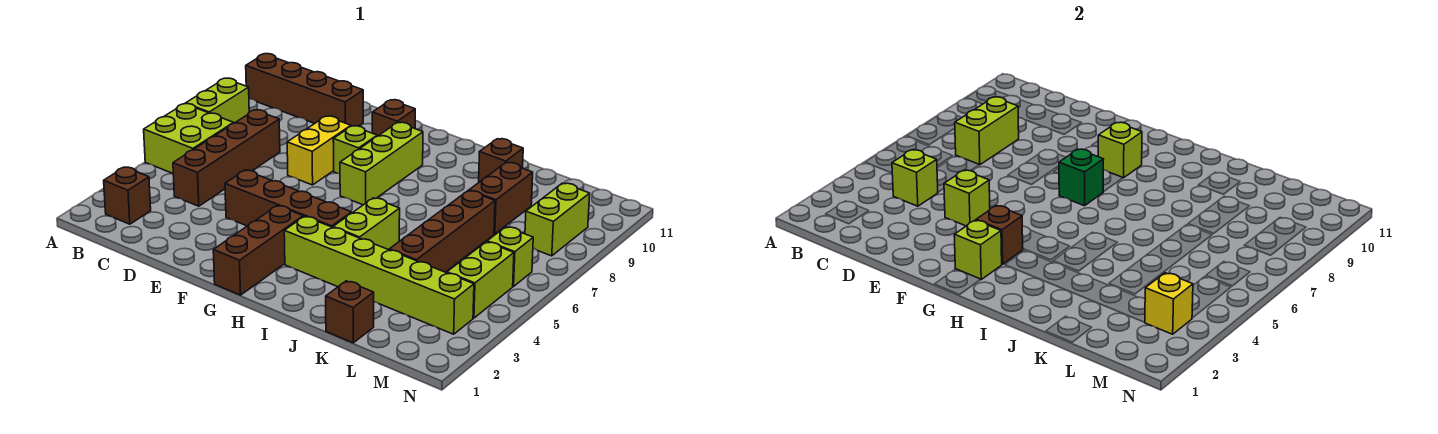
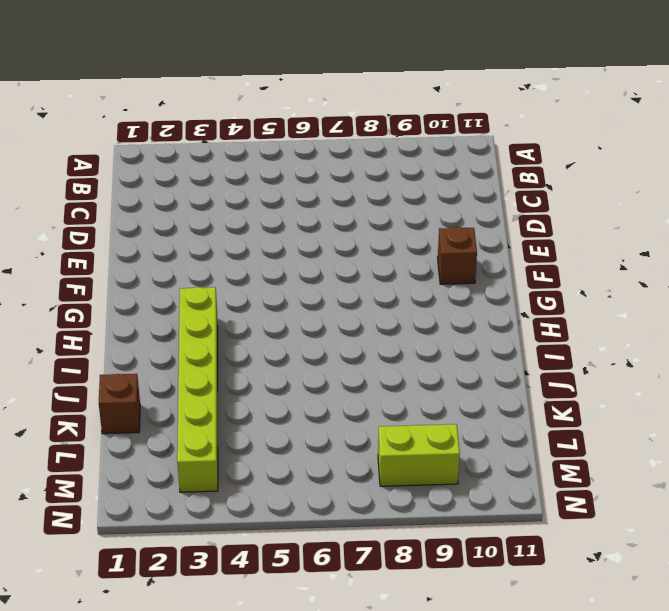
none -> lime brick A5:B6 level 1
none -> lime brick A7:A8 level 1
none -> brown brick A10:D10 level 1

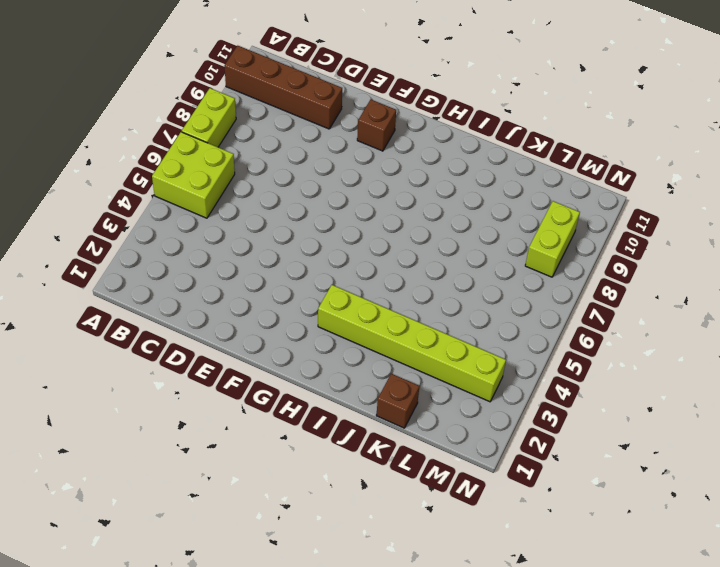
none -> brown brick B2 level 1
none -> brown brick C4:C7 level 1
none -> brown brick E4:H4 level 1

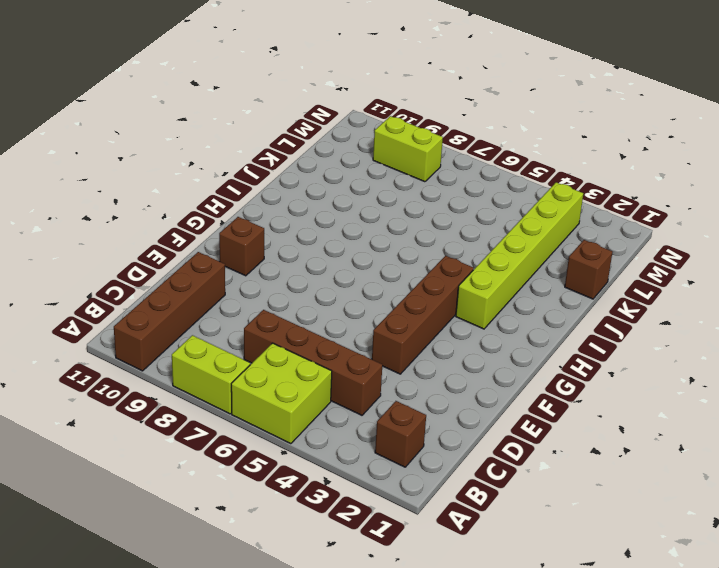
none -> yellow brick E7:E8 level 1
none -> lime brick F8 level 1
none -> brown brick G1:G3 level 1

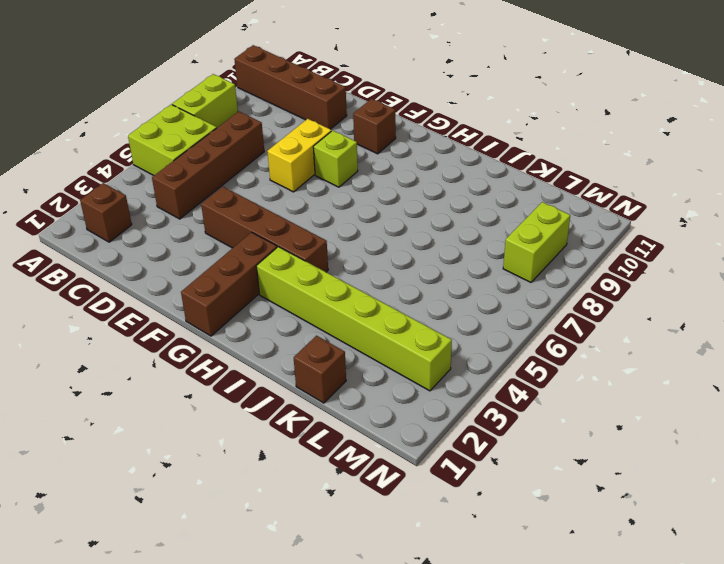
none -> lime brick G7:G9 level 1
none -> lime brick I4:I5 level 1
none -> brown brick J10 level 1

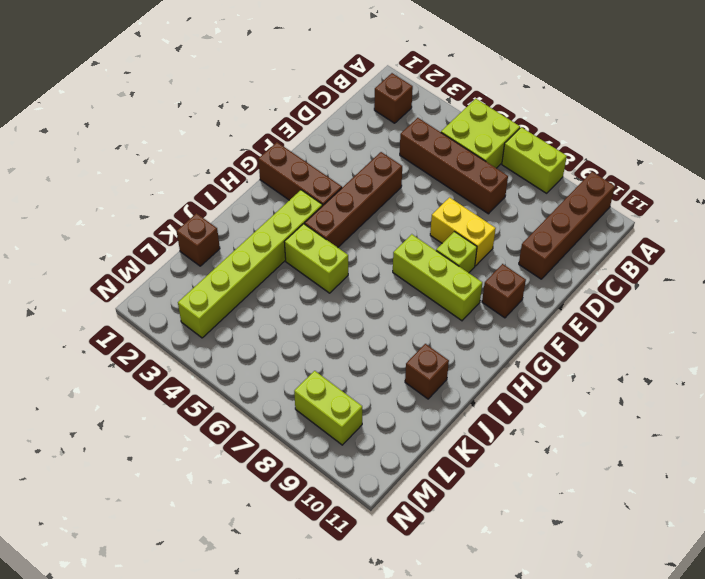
none -> brown brick K4:K7 level 1
none -> brown brick K8:K9 level 1
none -> lime brick M4:M5 level 1

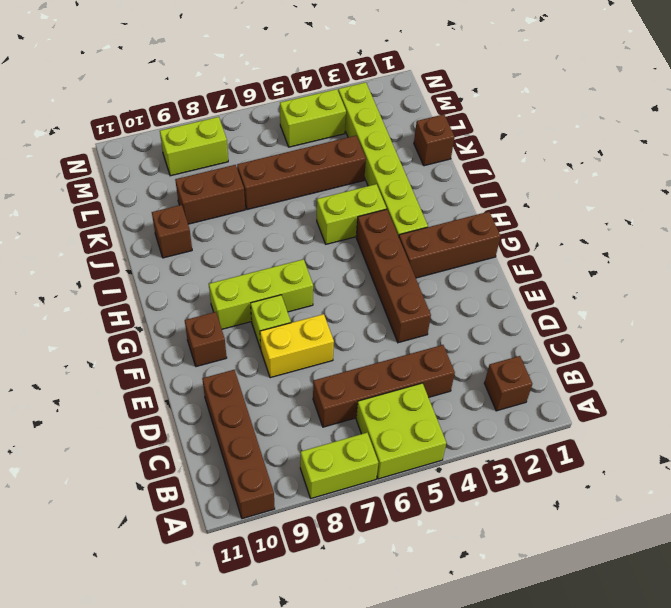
none -> lime brick M6 level 1
none -> lime brick C4 level 2
none -> lime brick C7:C8 level 2

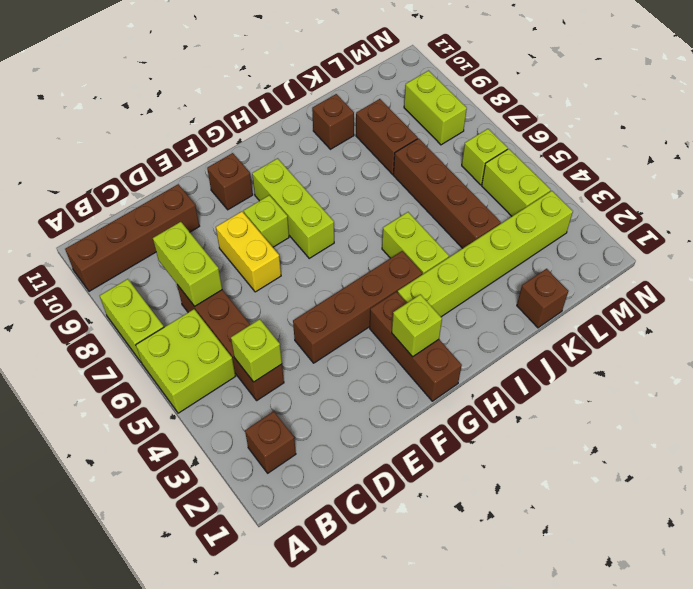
none -> lime brick E4 level 2
none -> brown brick G3 level 2
none -> green brick G7 level 2

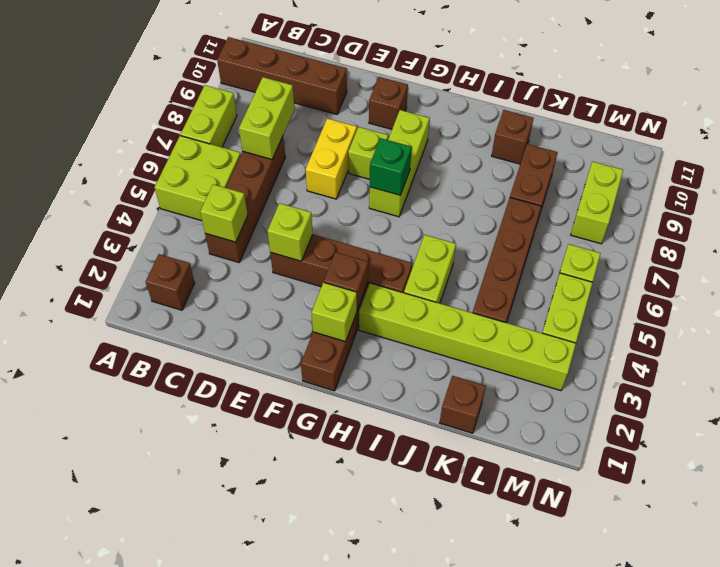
none -> lime brick G9 level 2
none -> yellow brick M3 level 2

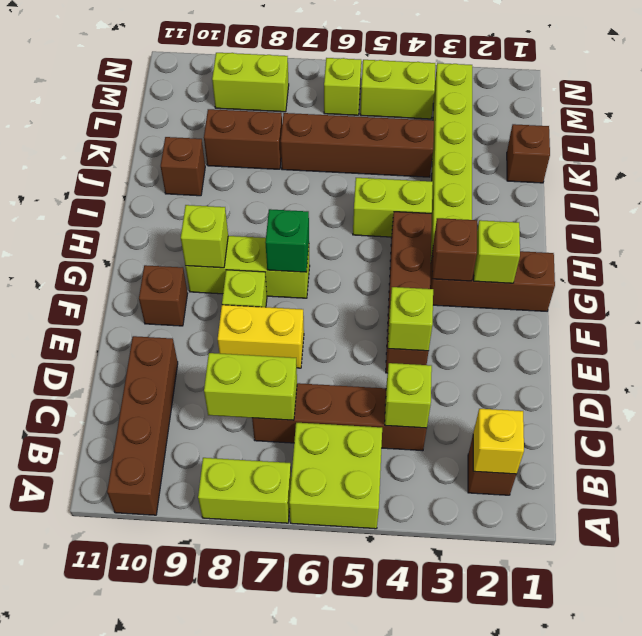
yellow brick B2 level 2 -> yellow brick M3 level 2

